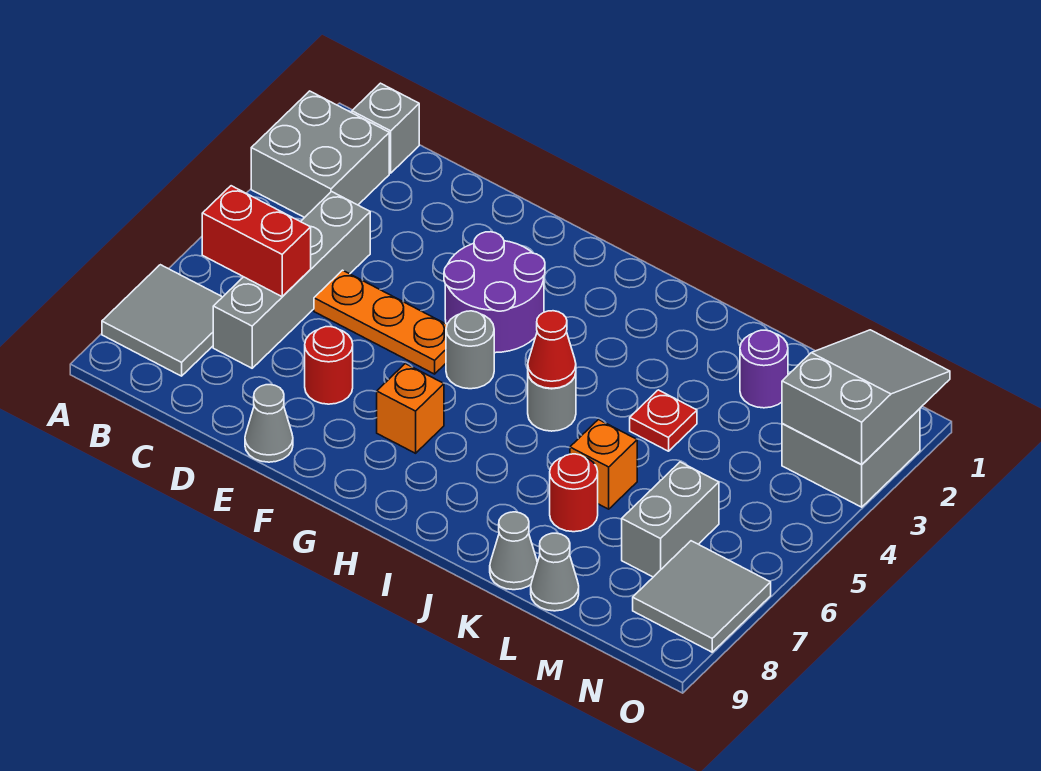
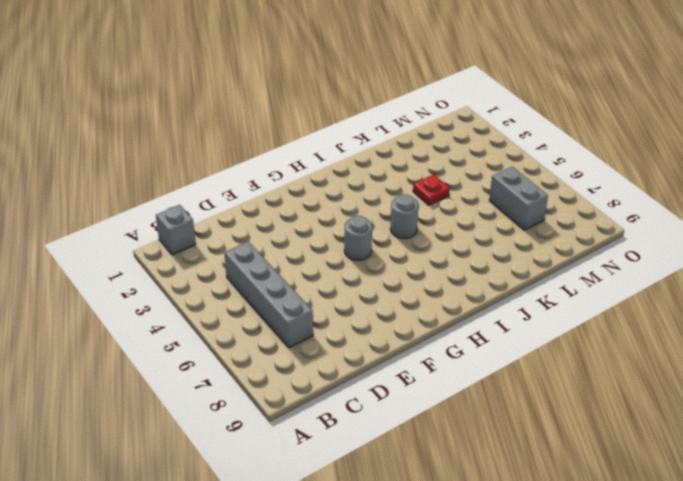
none -> grey brick A2:B3 level 1
none -> grey tile A7:B8 level 1
none -> orange plate D5:F5 level 1

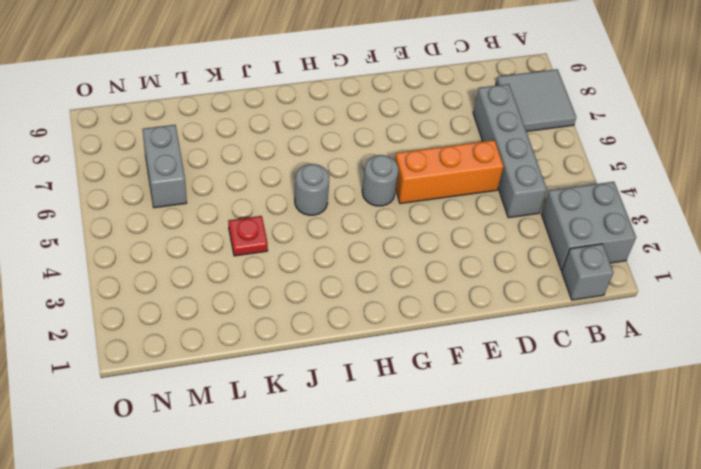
orange brick D5:F5 level 1 -> orange plate D5:F5 level 1
none -> red round brick E7 level 1
none -> grey cone E9 level 1
none -> purple round brick F3:G4 level 1

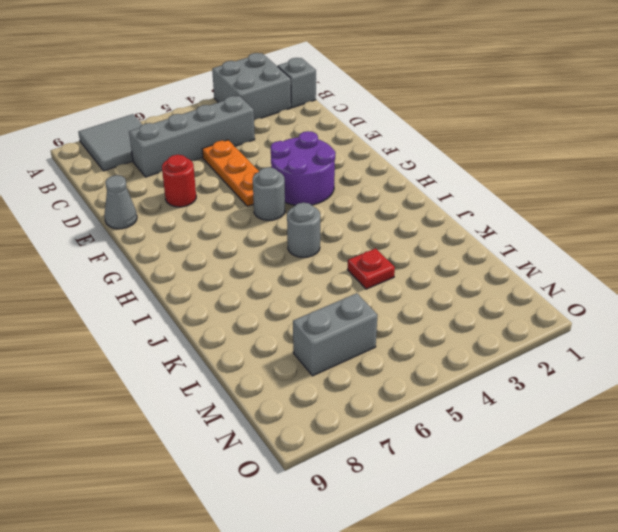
none -> orange brick G7 level 1
none -> orange brick K6 level 1
none -> red round brick K7 level 1

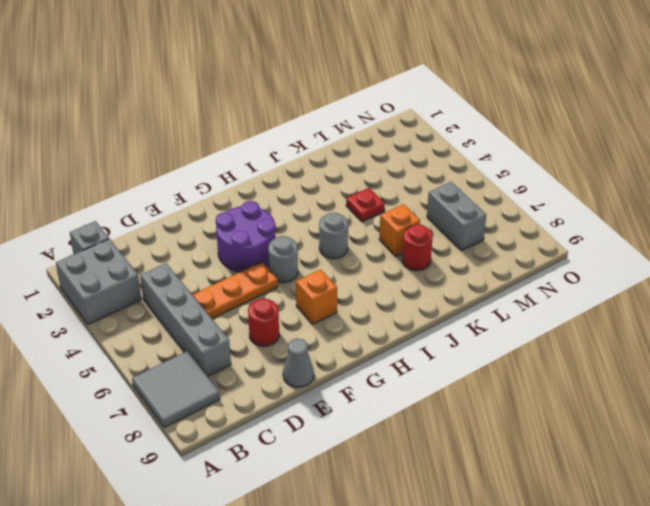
none -> grey cone K9 level 1
none -> purple round brick L2 level 1
none -> grey cone L9 level 1

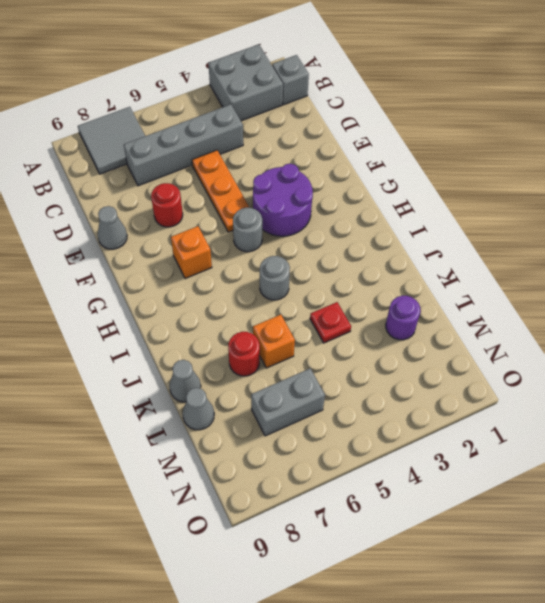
none -> grey brick N2:O3 level 1
none -> grey tile N7:O8 level 1
none -> red brick B6:C6 level 2

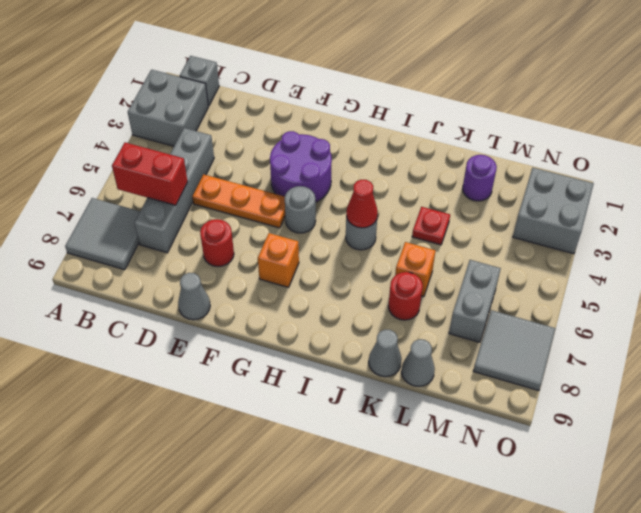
none -> grey slope N1:O3 level 2 top 3

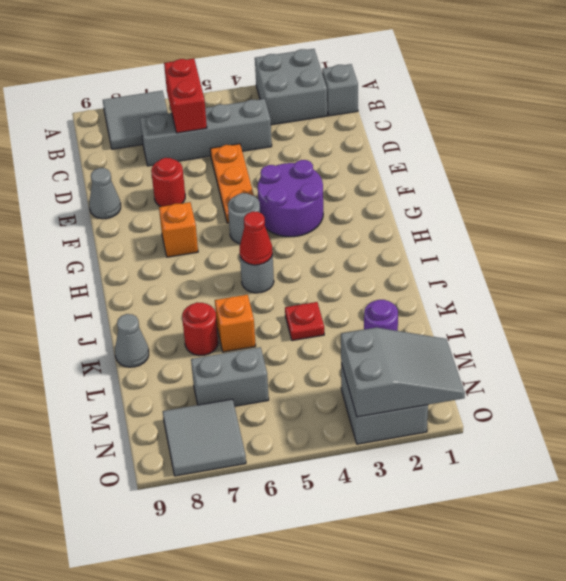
none -> grey cone L9 level 1

